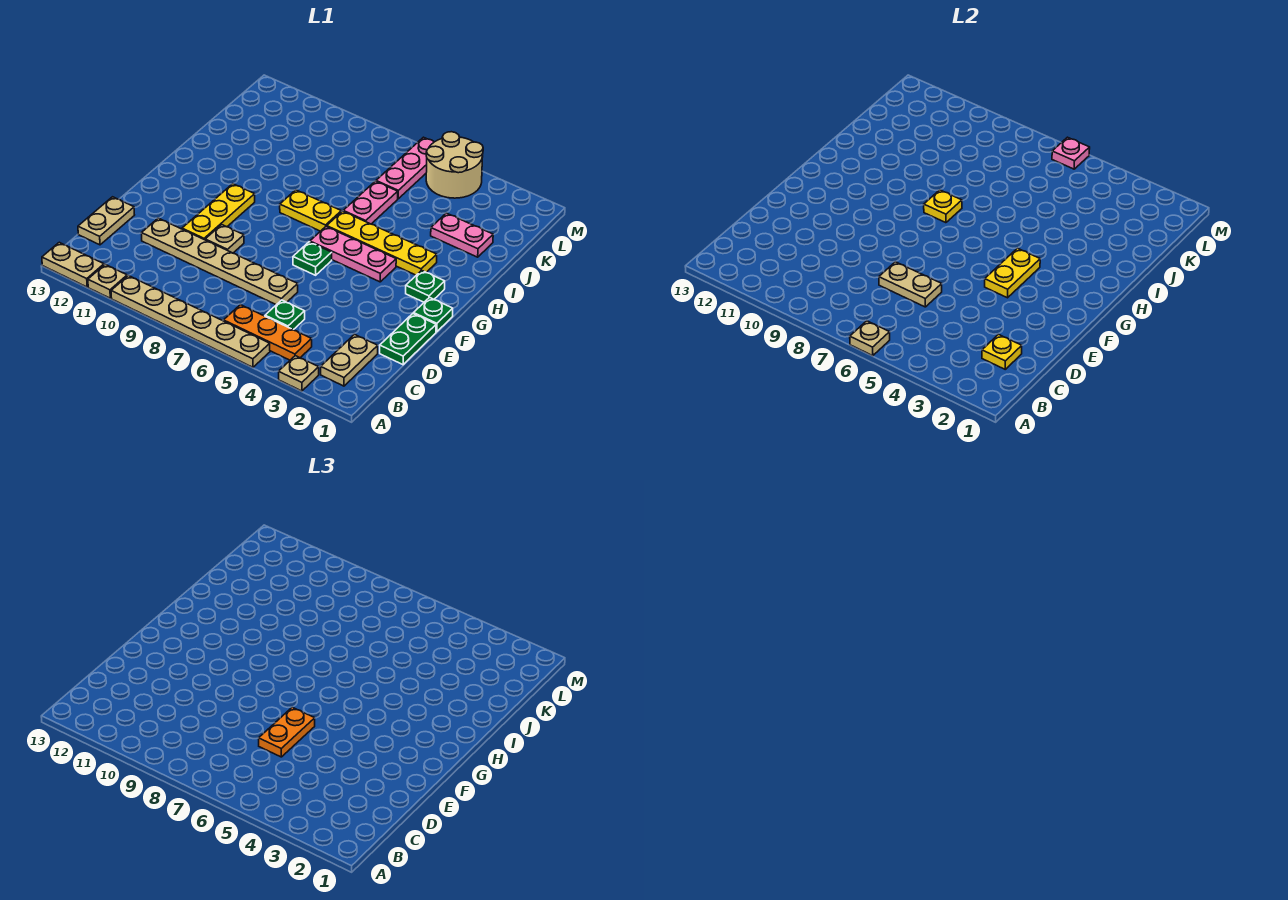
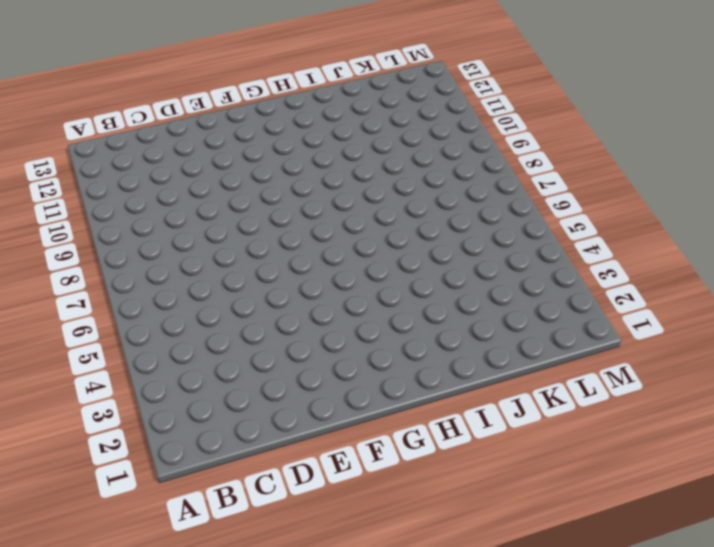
none -> tan plate A3 level 1
none -> tan plate A5:A10 level 1
none -> tan plate A11 level 1

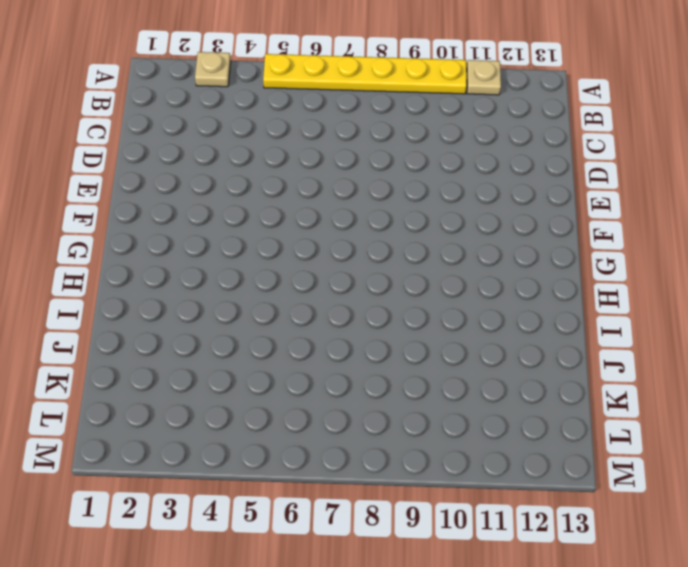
yellow plate A5:A10 level 1 -> tan plate A5:A10 level 1
none -> tan plate A12:A13 level 1
none -> tan plate B2:C2 level 1
none -> orange plate B4:B6 level 1

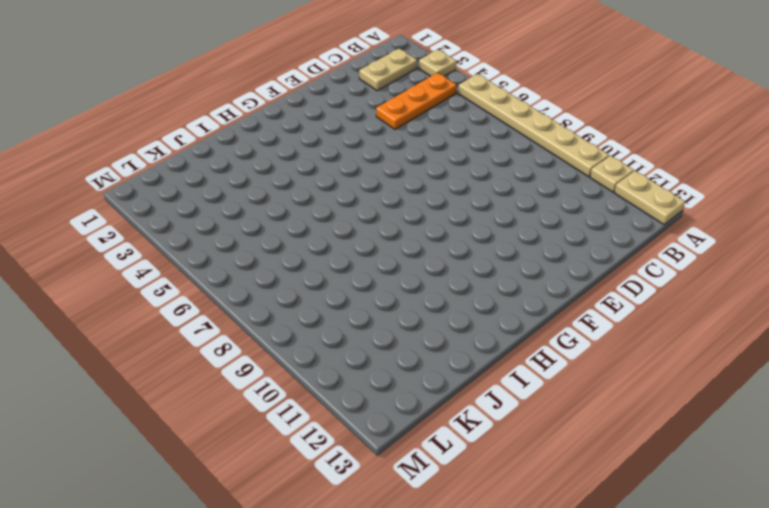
orange plate B4:D4 level 1 -> orange plate B4:B6 level 1
none -> green plate C5 level 1
none -> tan plate C13:D13 level 1
none -> green plate D1:E1 level 1

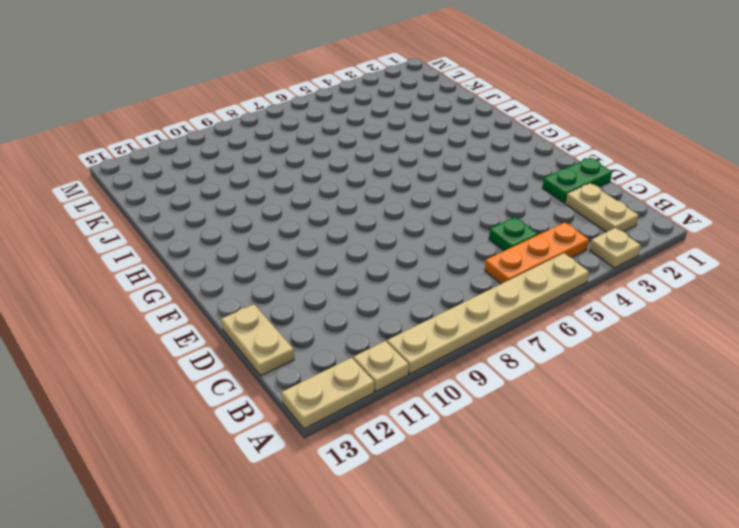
green plate D1:D2 level 1 -> green plate D1:E1 level 1
none -> tan plate D6:D11 level 1
none -> tan plate E9 level 1
none -> yellow plate E10:G10 level 1

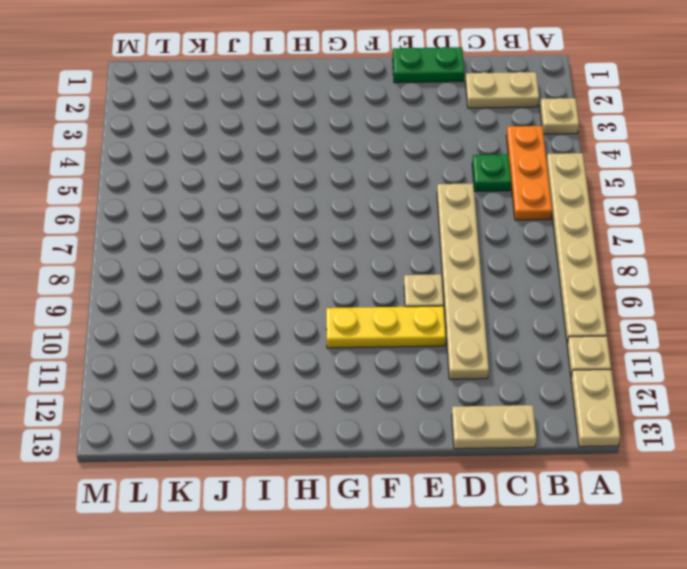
none -> green plate F1 level 1
none -> green plate F6 level 1
none -> green plate G2 level 1

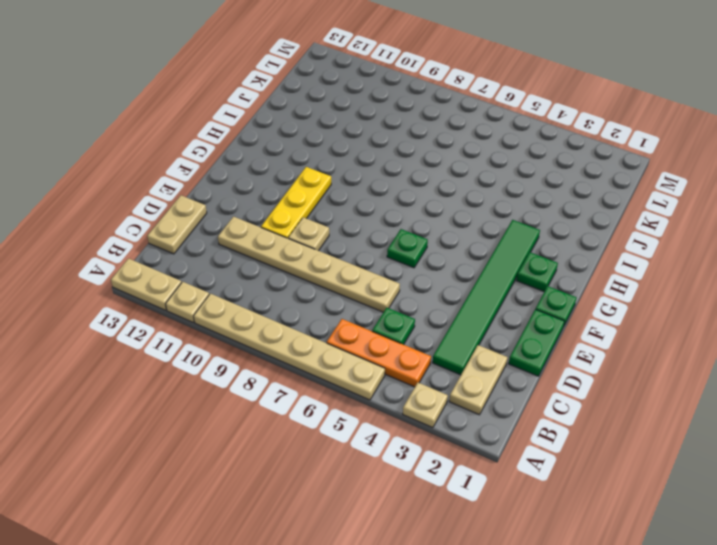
green tile C3:H3 level 1 -> yellow plate H3:H6 level 1
none -> pink plate G4:G6 level 1
none -> yellow plate H7:H8 level 1
none -> pink plate I6:J6 level 1

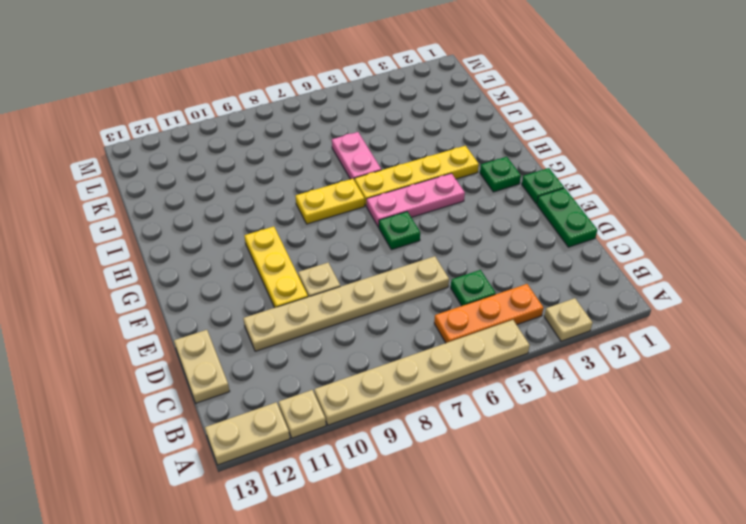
none -> tan plate B2:C2 level 1
none -> pink plate J2:J3 level 1
none -> pink plate K6:M6 level 1

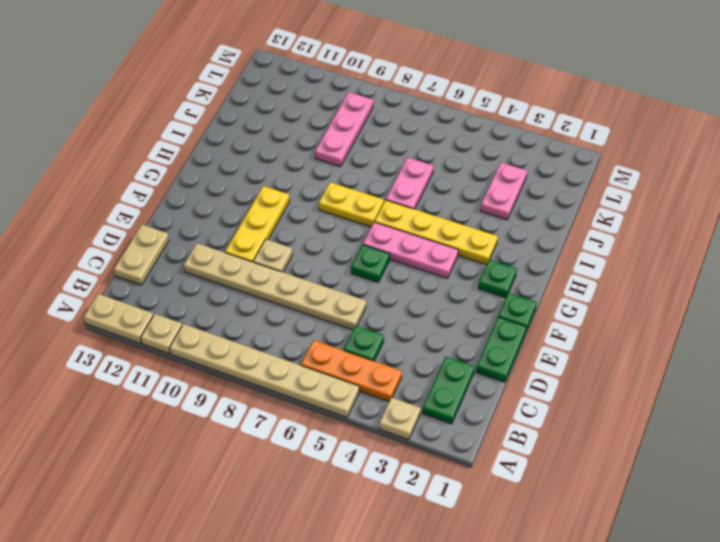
green plate B2:C2 level 1 -> tan plate B2:C2 level 1
pink plate J3:K3 level 1 -> pink plate J2:J3 level 1
pink plate J9:L9 level 1 -> pink plate K6:M6 level 1
none -> tan round brick L4:M5 level 1
none -> tan plate A6 level 2
none -> yellow plate C2 level 2

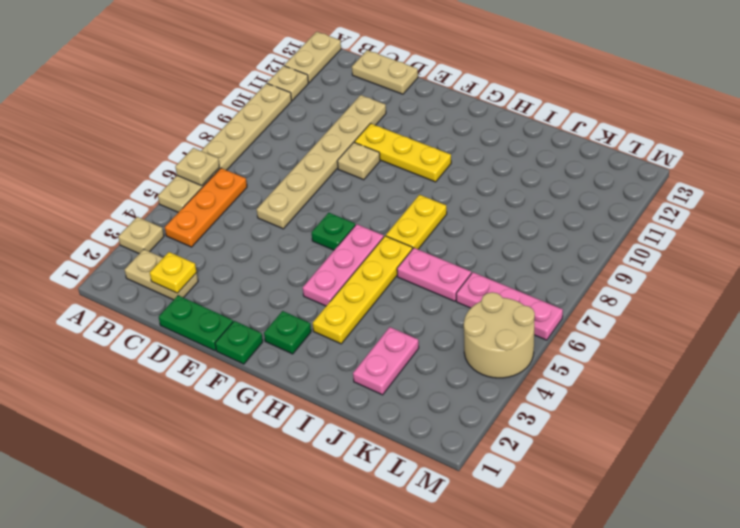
none -> green plate C5 level 1
none -> tan plate D6:D7 level 2
none -> yellow plate F4:G4 level 2

